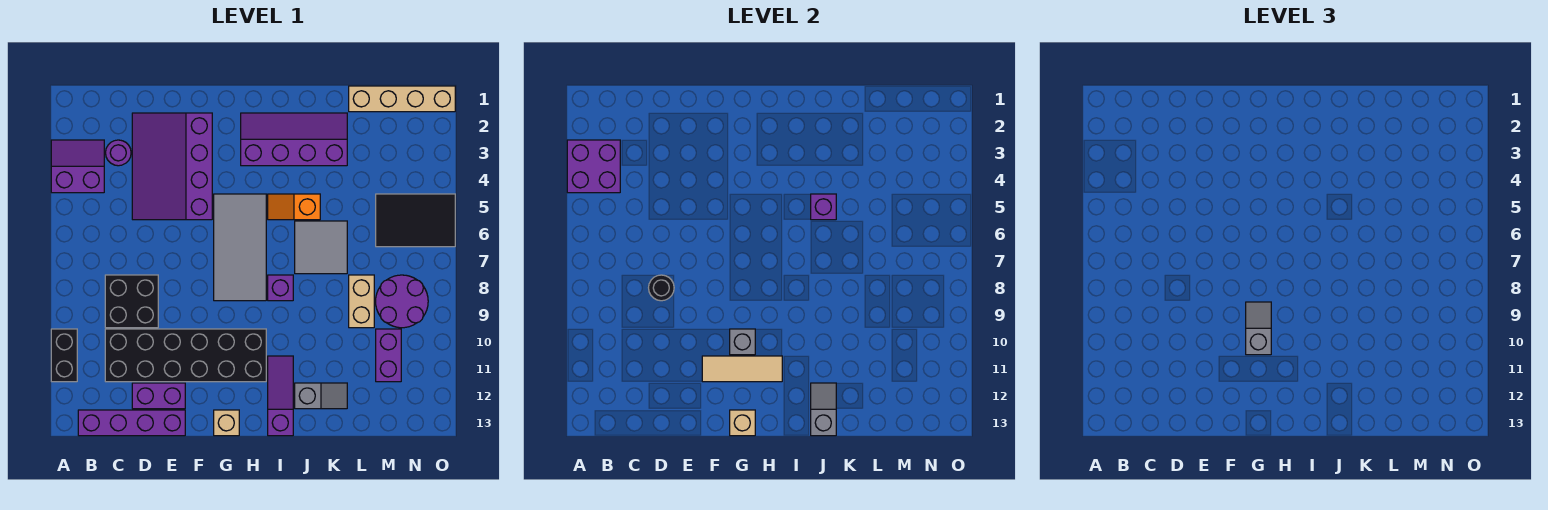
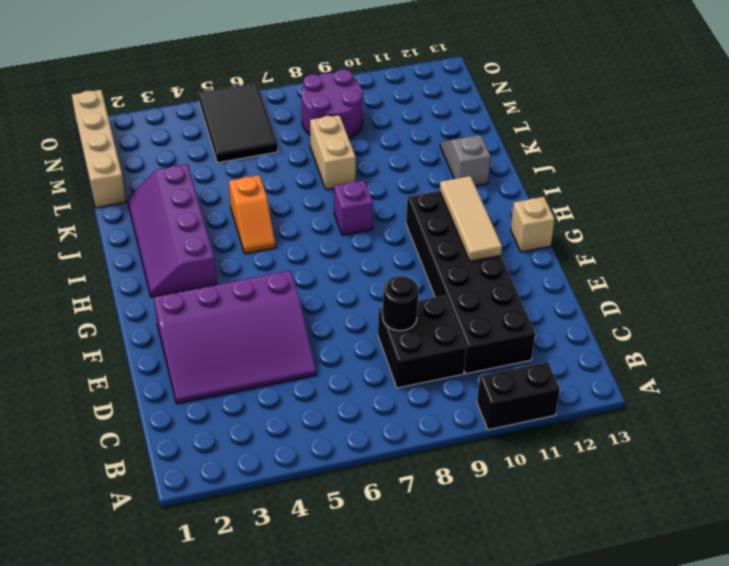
tan brick K8:L8 level 1 -> tan brick L8:L9 level 1
none -> purple slope A3:B4 level 1 top 4
none -> purple brick B13:E13 level 1
none -> purple round brick C3 level 1

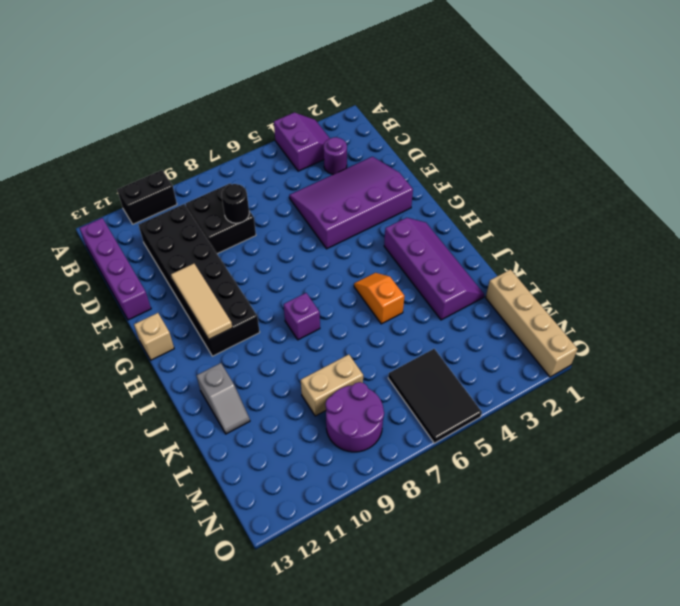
none -> purple brick D12:E12 level 1
none -> grey tile G5:H8 level 1
none -> purple slope I11:I13 level 1 top 13

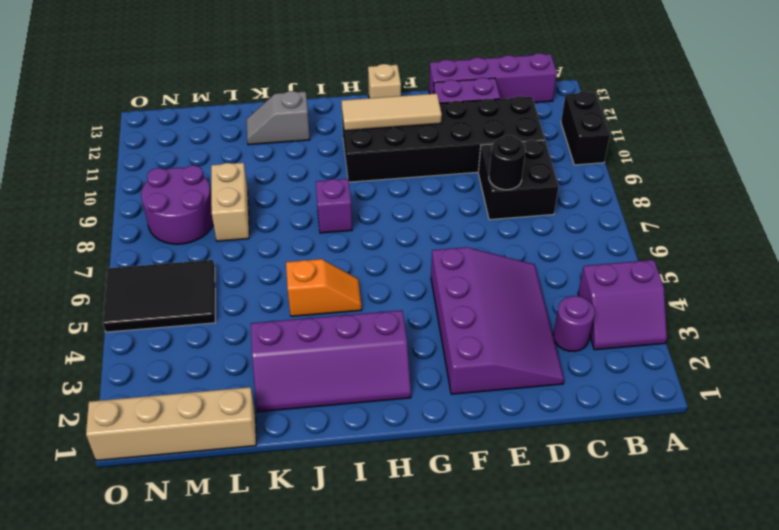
none -> grey tile G5:H8 level 1
none -> purple slope I11:I13 level 1 top 13
none -> grey tile J6:K7 level 1

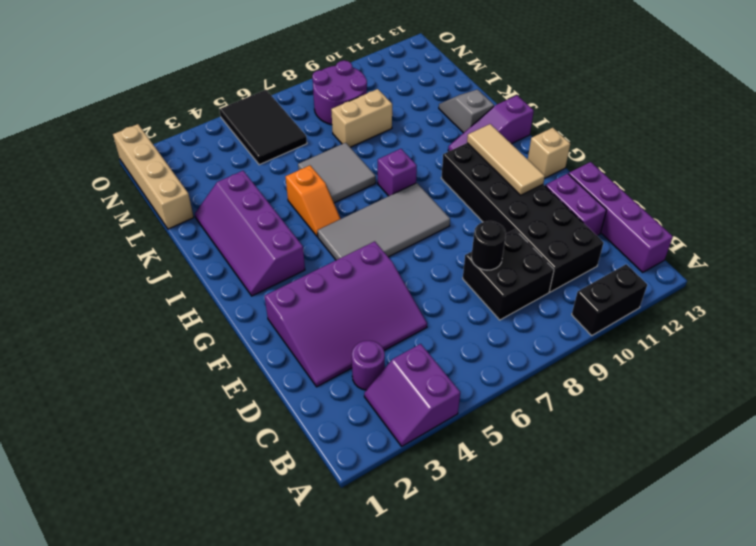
none -> purple brick M10:M11 level 1
none -> purple brick A3:B4 level 2
none -> grey brick G10 level 2

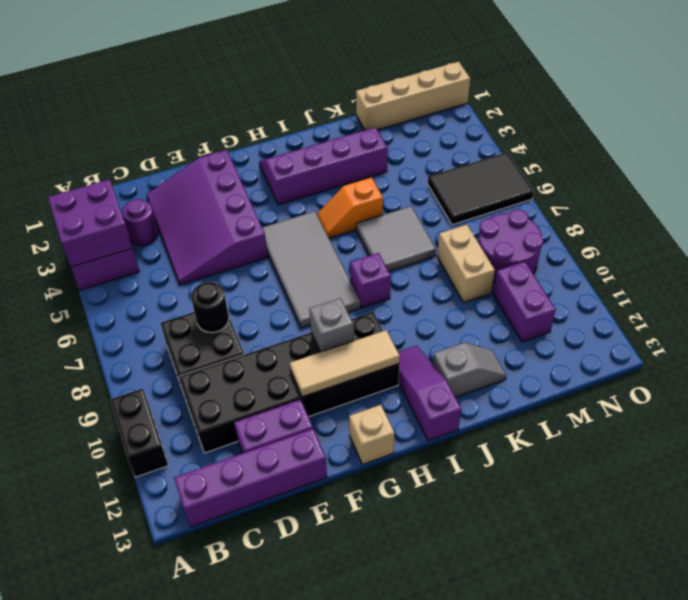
none -> tan brick G13 level 2
none -> purple brick J5 level 2
none -> grey slope J12:J13 level 2 top 13

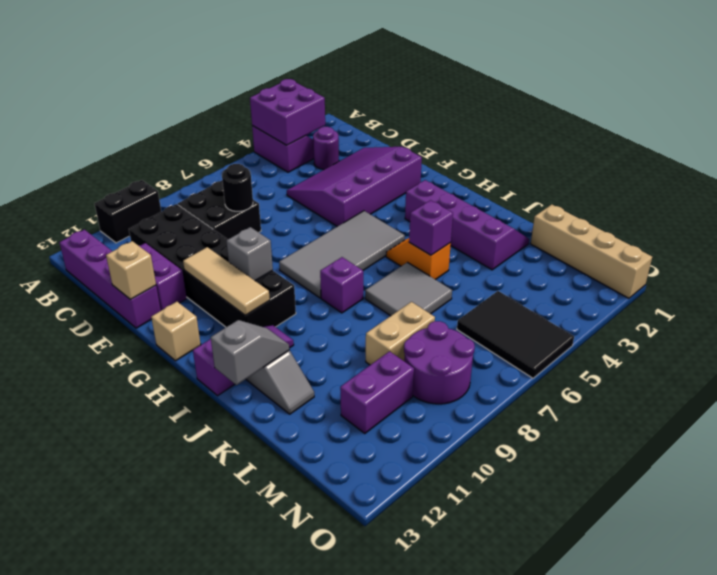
tan brick E13 level 2 -> tan brick G13 level 2
none -> grey slope G9:G10 level 3 top 10

